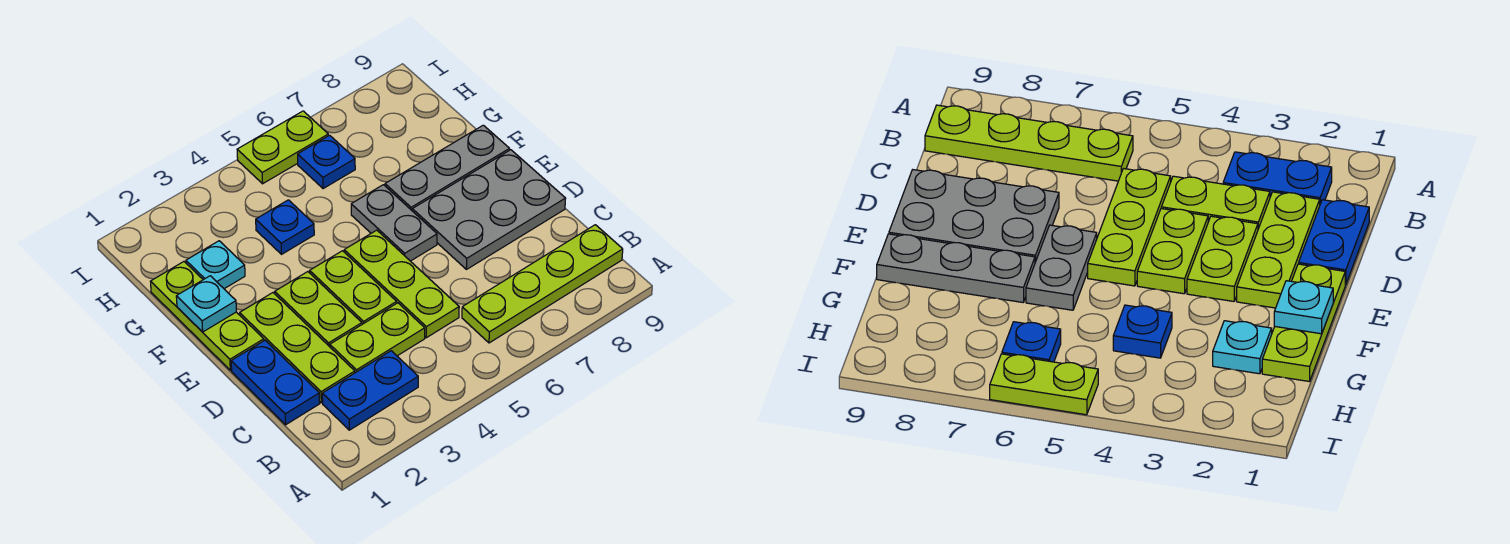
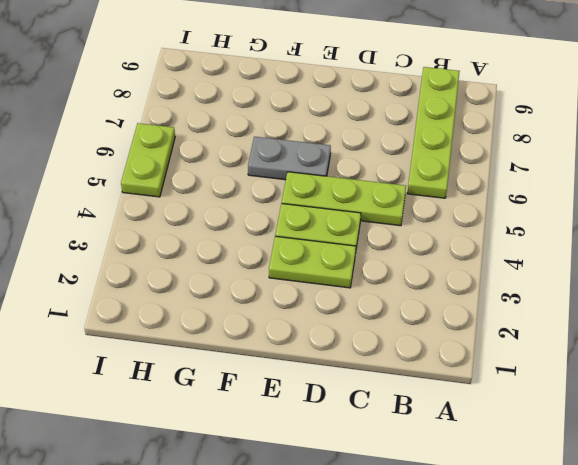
none -> blue plate B2:B3 level 1
none -> blue plate C1:D1 level 1
none -> lime plate C2:E2 level 1

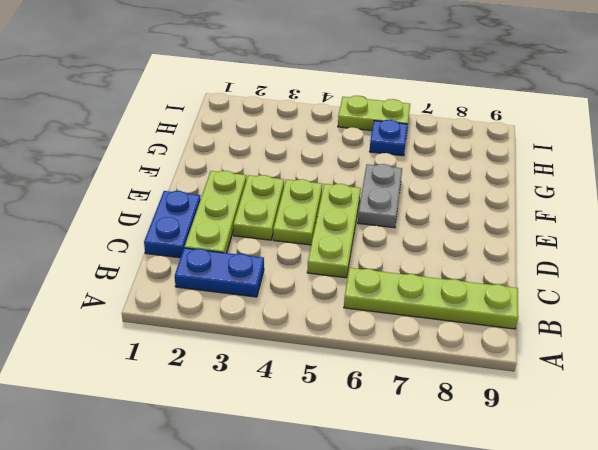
none -> lime plate C3:C4 level 1
none -> grey plate D7:E9 level 1
none -> lime plate E1:G1 level 1

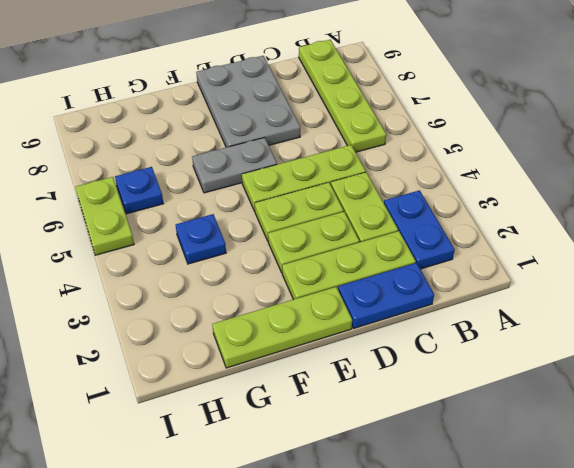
none -> grey plate F7:F9 level 1
none -> cyan plate G2 level 1
none -> cyan plate F1 level 2

